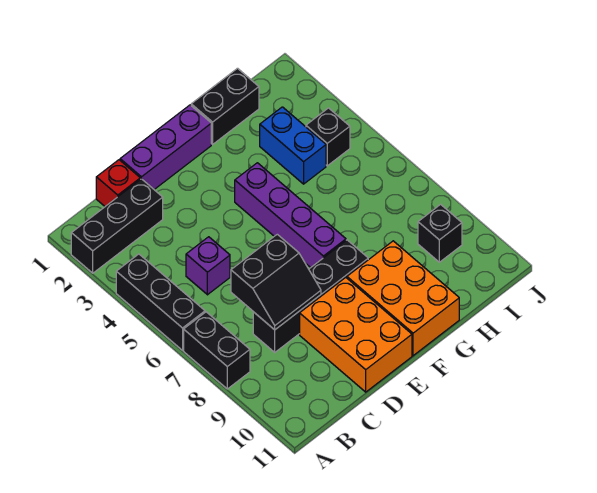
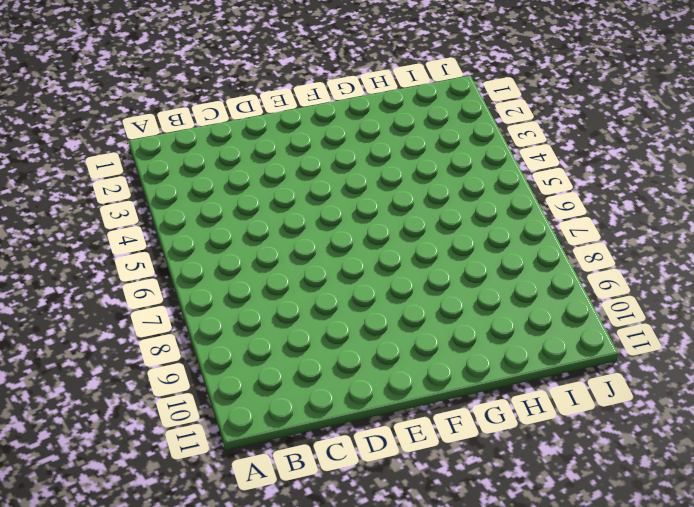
none -> black brick A2:C2 level 1
none -> black brick A4:A6 level 1
none -> black brick A7:A8 level 1

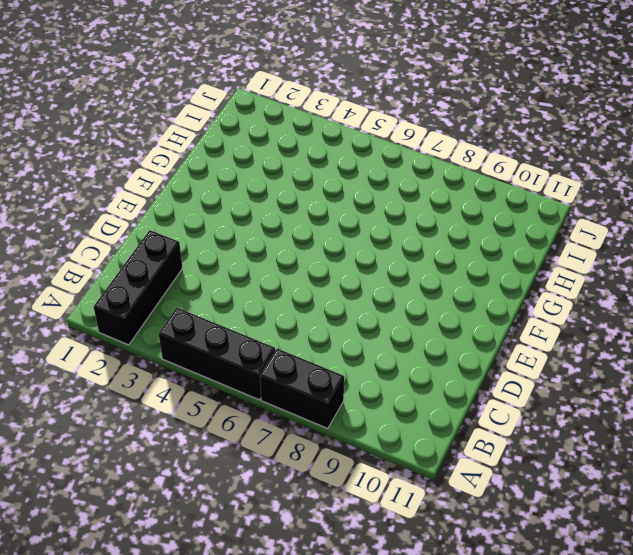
none -> red brick C1 level 1
none -> purple brick C5 level 1
none -> black brick C8:F8 level 1

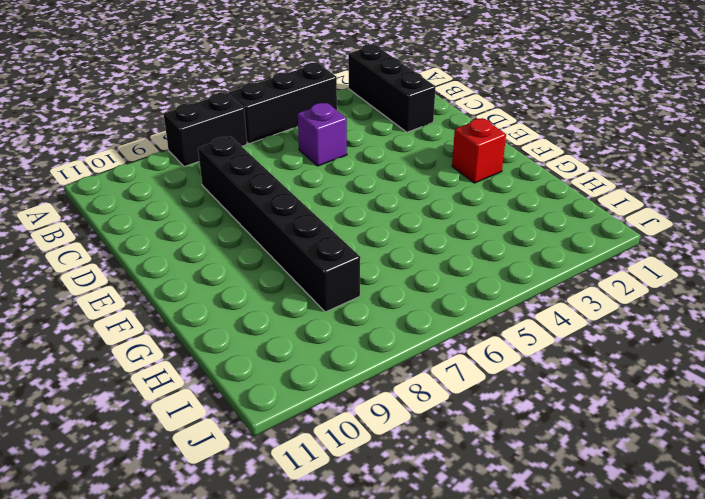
black brick C8:H8 level 1 -> black brick C8:F8 level 1
red brick F2 level 1 -> red brick C1 level 1
none -> purple brick D1:F1 level 1
none -> orange brick D9:E11 level 1
none -> purple brick F4:F7 level 1

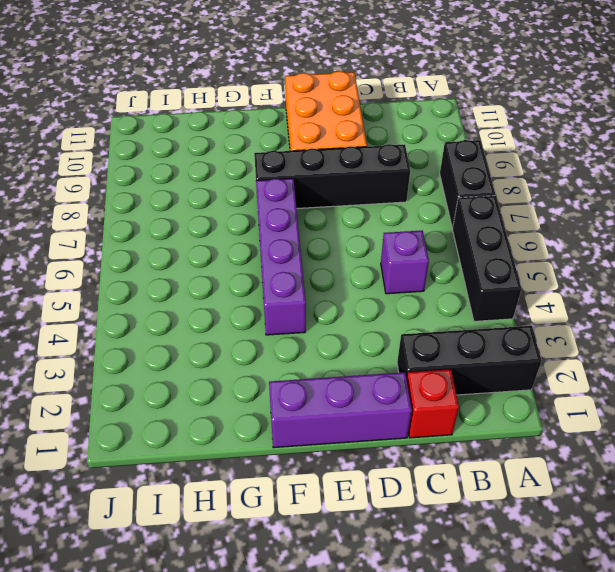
none -> orange brick F9:G11 level 1
none -> black brick G1:H1 level 1
none -> blue brick H3:H4 level 1

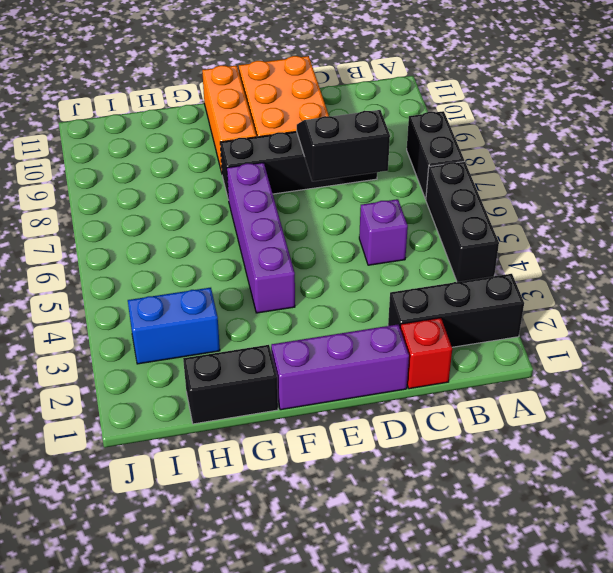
orange brick F9:F11 level 1 -> orange brick F9:G11 level 1
blue brick H3:I3 level 1 -> blue brick H3:H4 level 1
none -> black brick I4 level 1
none -> black brick I9 level 1

